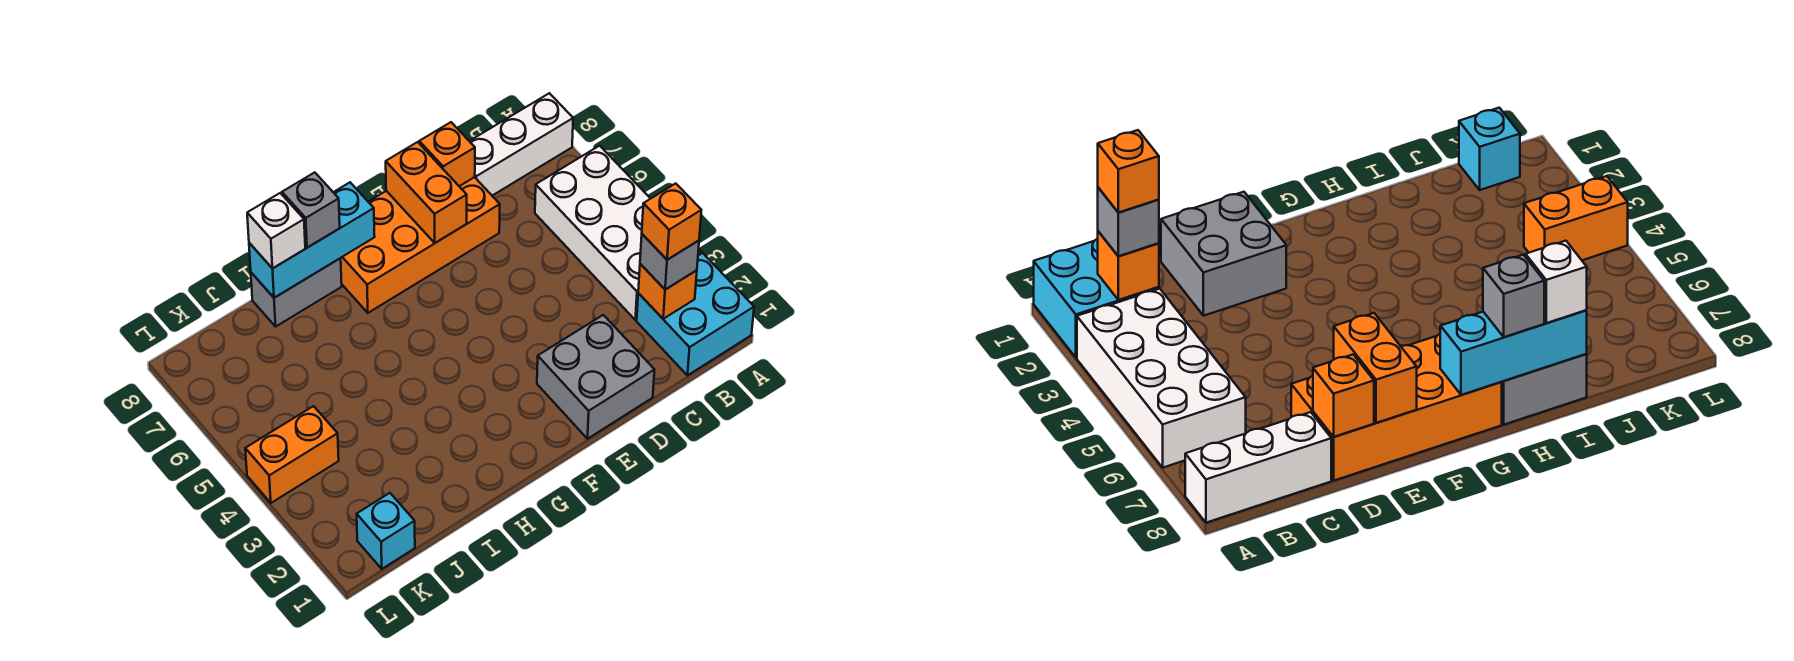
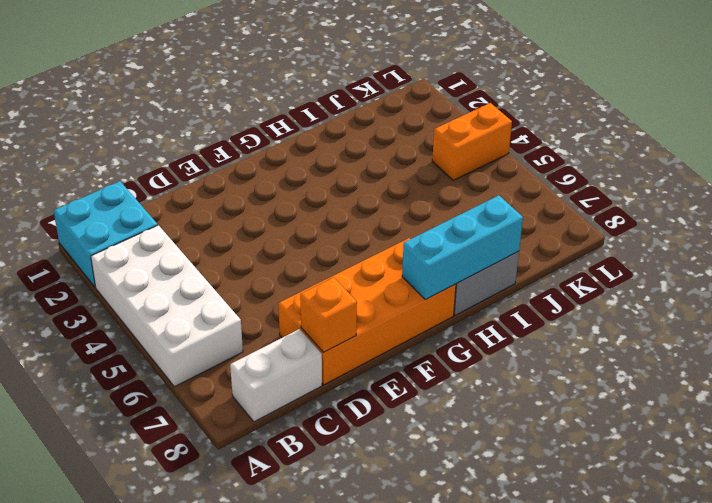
white brick B8:C8 level 1 -> white brick A8:C8 level 1
none -> grey brick D1:E2 level 1
none -> cyan brick K1 level 1
none -> orange brick B2 level 2

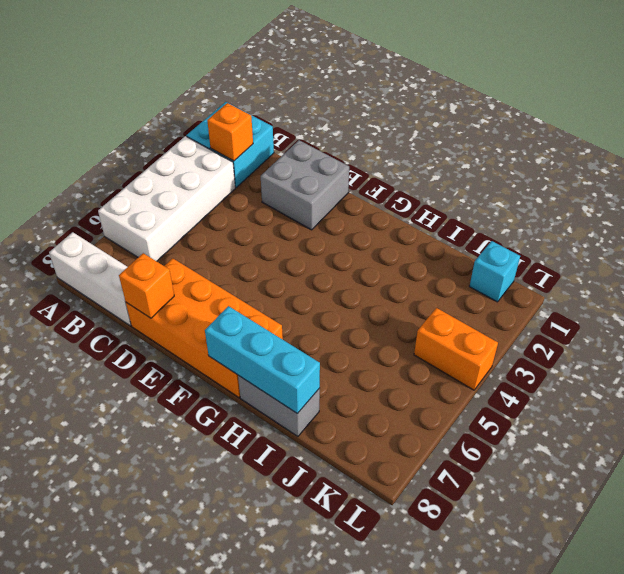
none -> orange brick E7:E8 level 2
none -> grey brick B2 level 3
none -> grey brick H8 level 3

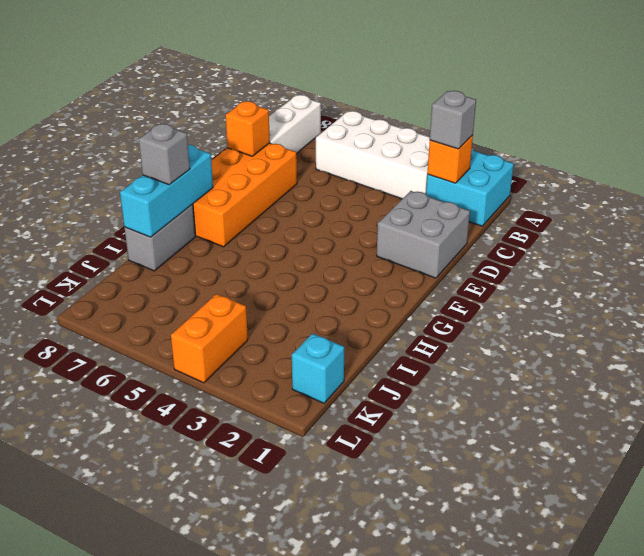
none -> orange brick E7:E8 level 2
none -> white brick I8 level 3
none -> orange brick B2 level 4

